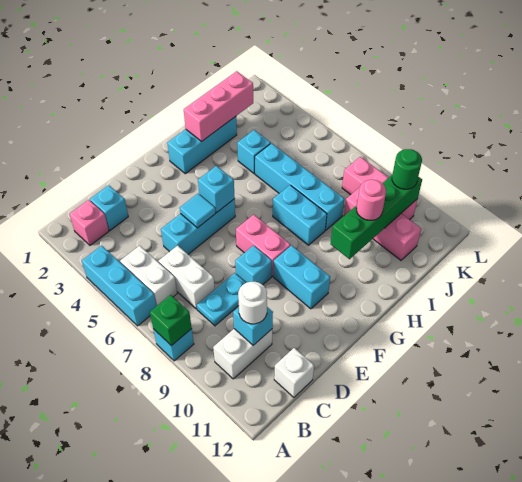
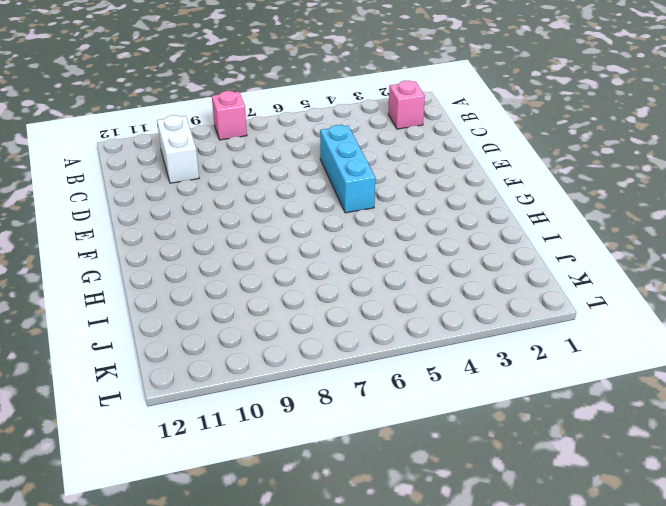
pink brick A8 level 1 -> cyan brick A8 level 1
none -> cyan brick A4:A6 level 1
none -> white brick B5:B6 level 1
none -> cyan brick C2 level 1

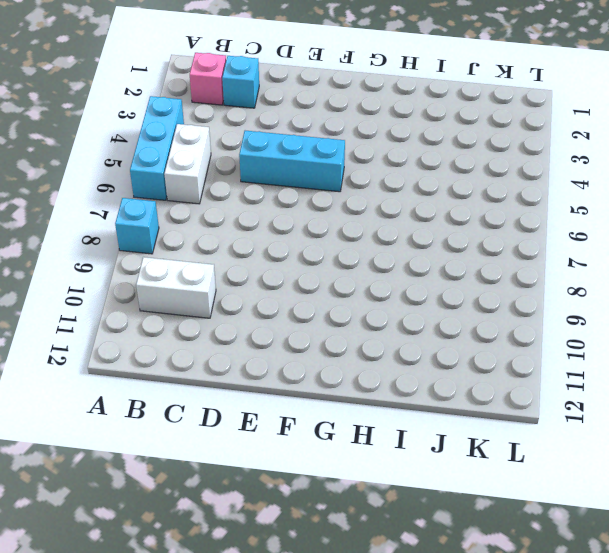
none -> white brick C6:C7 level 1
none -> cyan plate C8:D8 level 1
none -> white brick C12 level 1

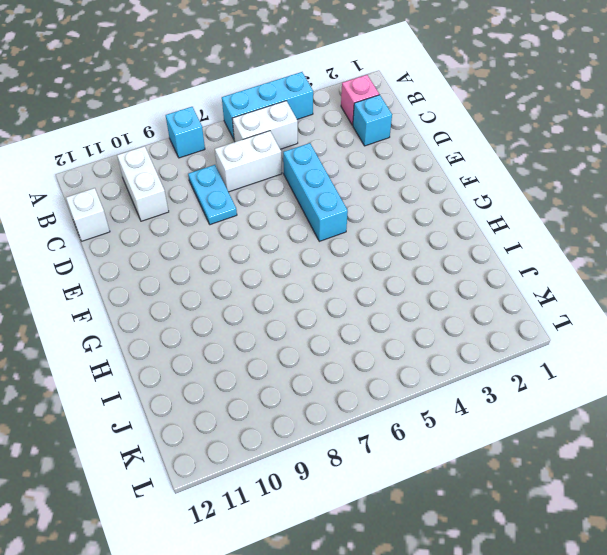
none -> cyan brick E8 level 1
none -> pink brick F7:F8 level 1
none -> cyan brick F9:F10 level 1

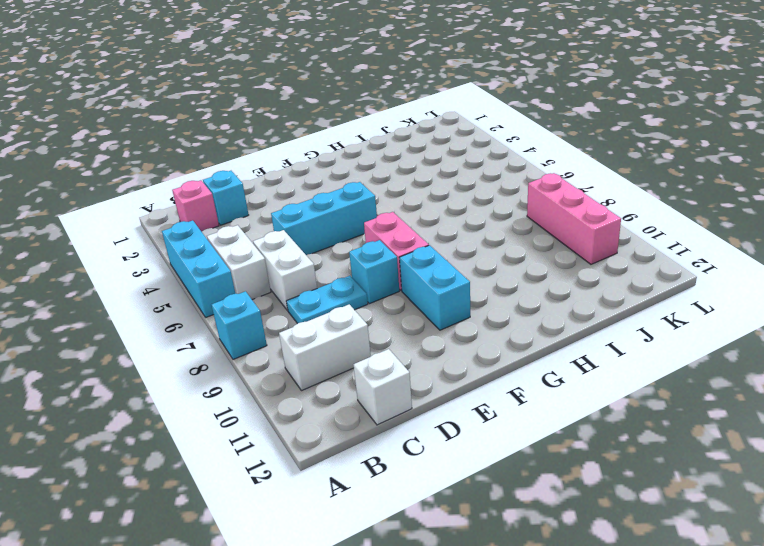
none -> cyan brick G2:I2 level 1
none -> cyan brick H7:H8 level 1
none -> cyan brick I4 level 1

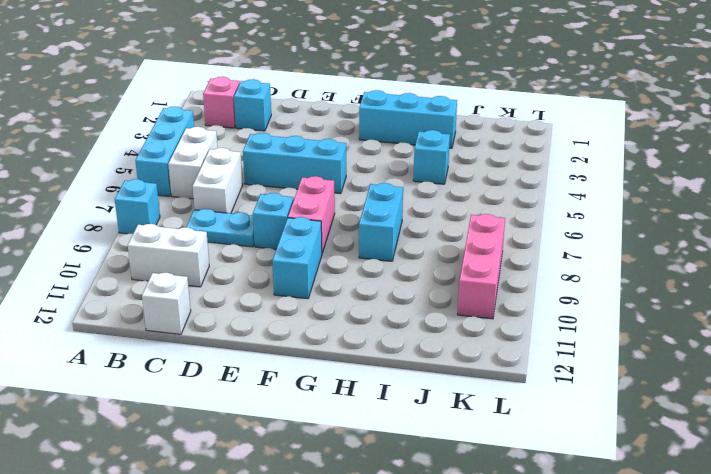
none -> cyan brick I5:I8 level 1
none -> pink brick J9:J11 level 1
none -> green brick A8 level 2

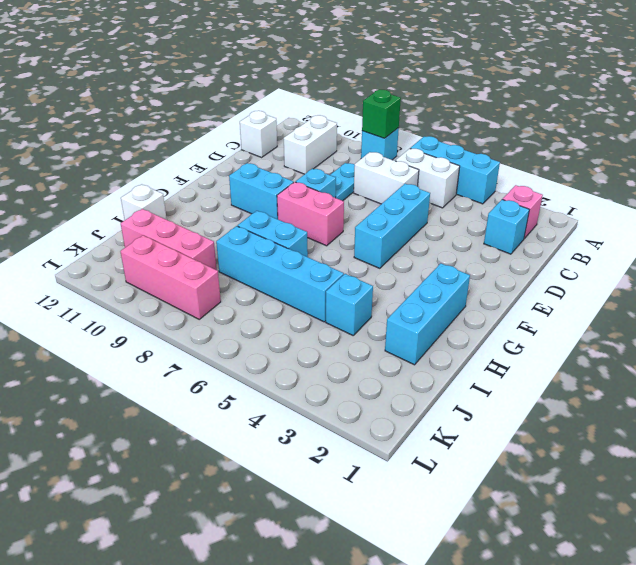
white brick I12 level 1 -> none
none -> cyan brick C10 level 2
none -> cyan tile E5 level 2
none -> cyan brick F5 level 2

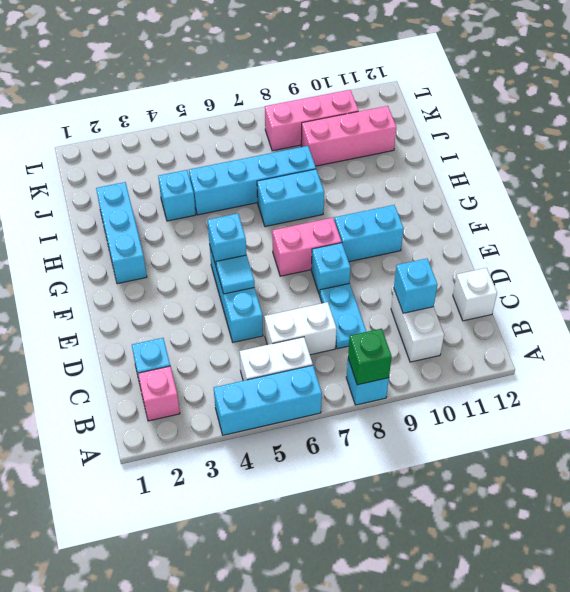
none -> pink brick H2:J2 level 2
none -> green brick H10:K10 level 2
none -> white round brick C10 level 3

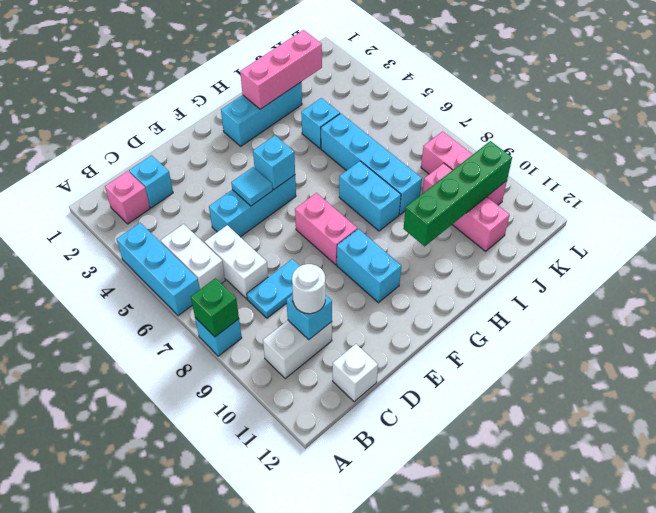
none -> cyan brick E8 level 1
none -> pink round brick I10 level 3
none -> green round brick K10 level 3

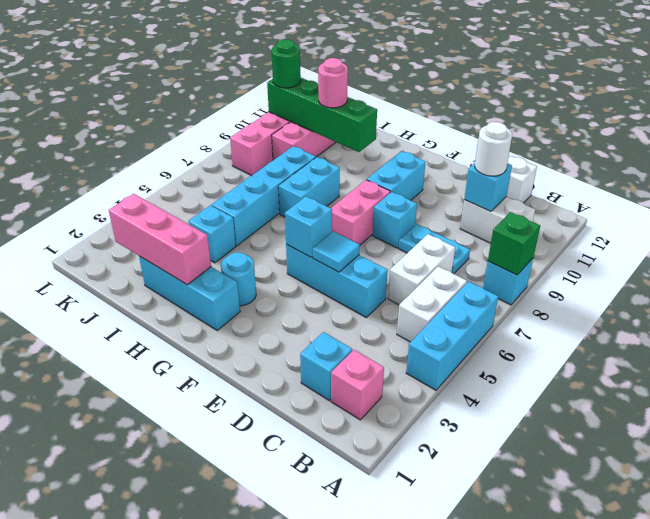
cyan round brick G3 level 1 -> none

